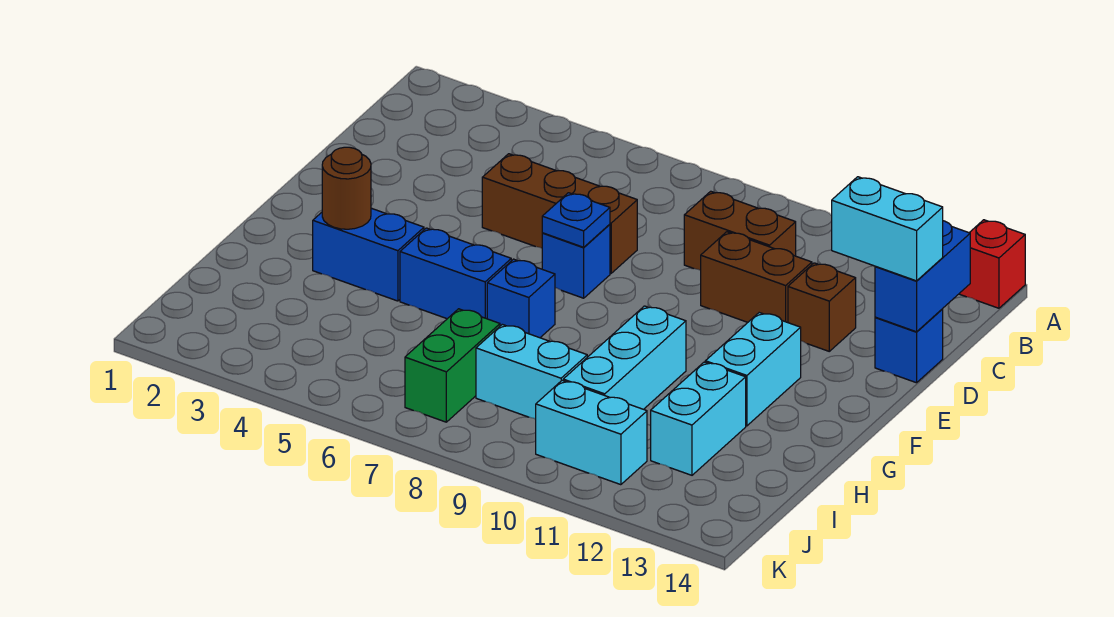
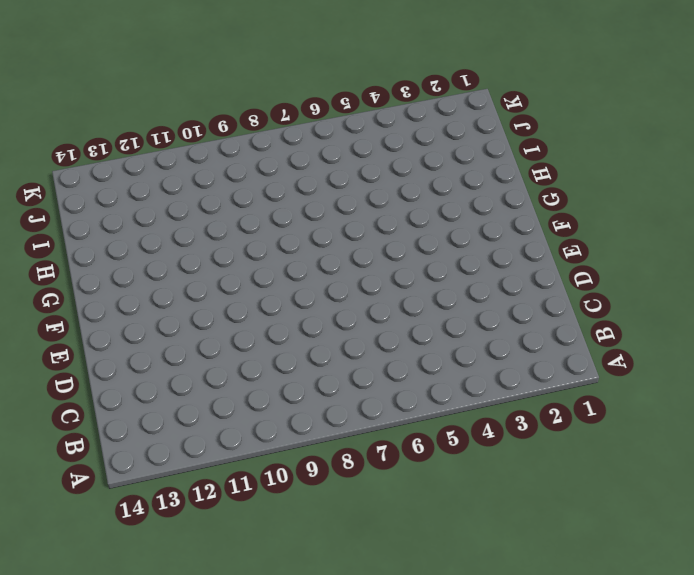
none -> red brick A14 level 1
none -> brown brick C9:C10 level 1
none -> brown brick D5:D7 level 1

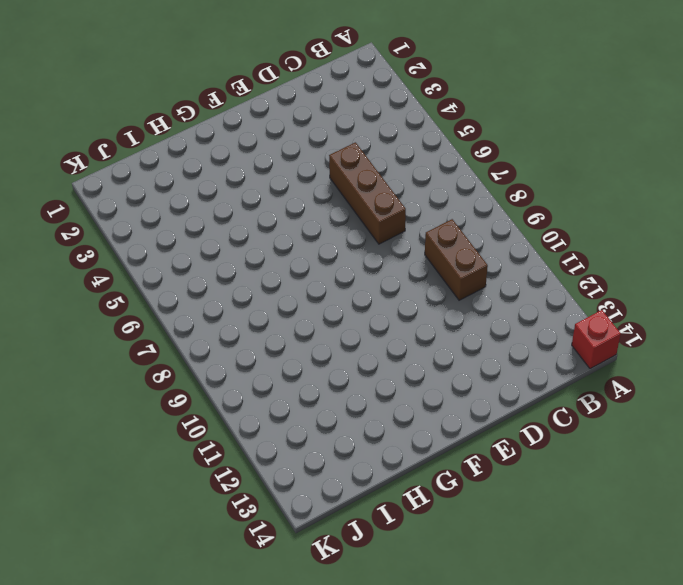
none -> brown brick D10:D11 level 1
none -> brown brick D12 level 1
none -> blue brick D14 level 1

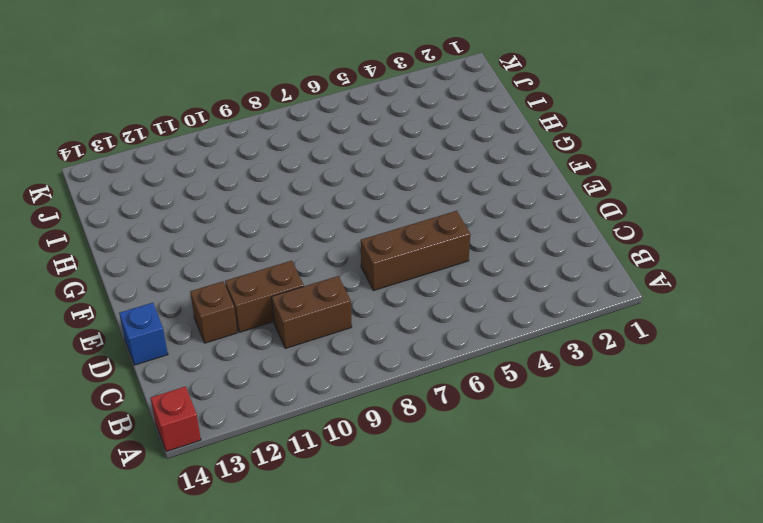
none -> blue brick E7 level 1
none -> cyan brick F12:G12 level 1
none -> blue brick G3:G4 level 1

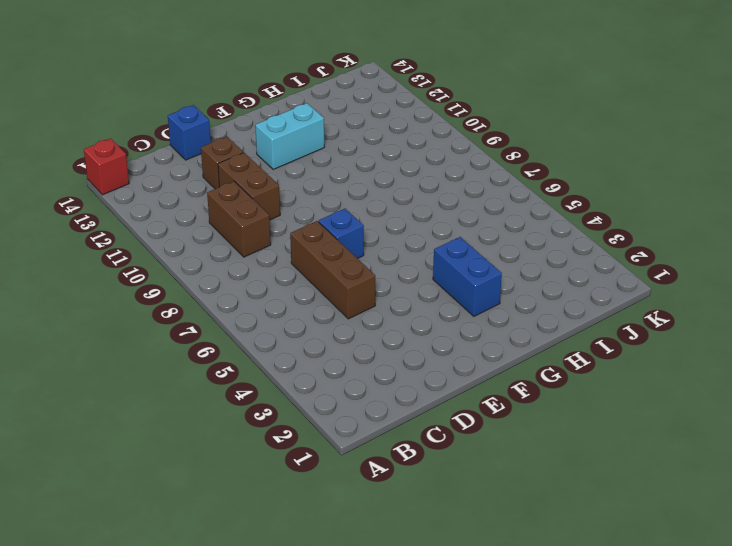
none -> blue brick G5:G6 level 1
none -> blue brick G7 level 1
none -> cyan brick G10:I10 level 1

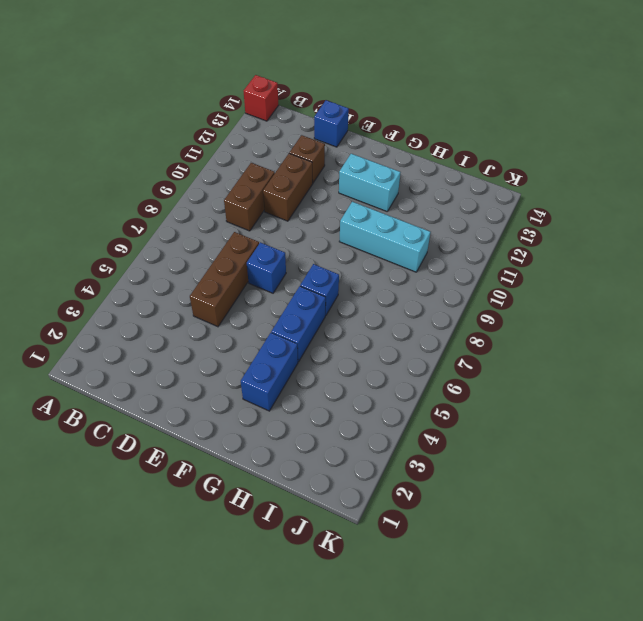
none -> cyan brick H12:I12 level 1
none -> green brick I7:J7 level 1
none -> cyan brick I8:I9 level 1

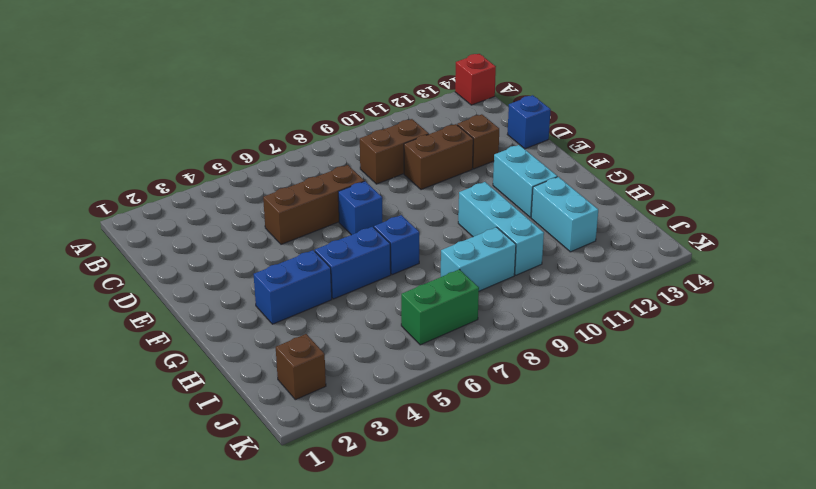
brown brick J2 level 1 -> none
green brick J6:J7 level 1 -> green brick I7:J7 level 1
none -> cyan brick J10:J11 level 1
none -> blue brick C14:D14 level 2
none -> blue plate E7 level 2

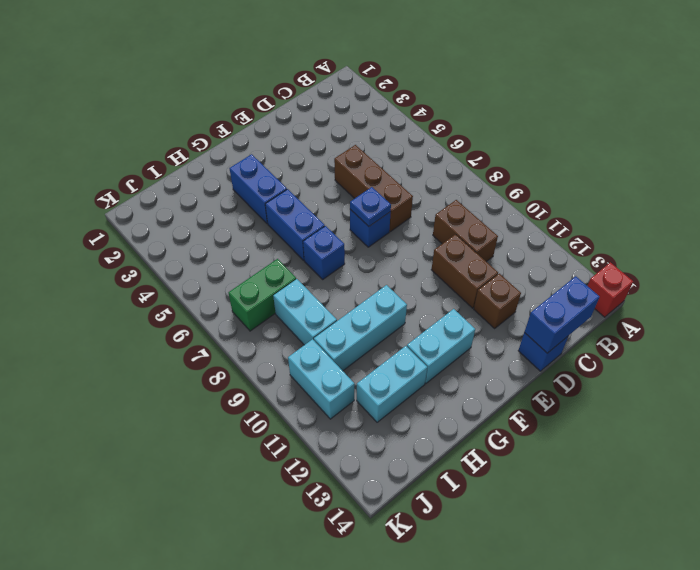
none -> brown round brick G3 level 2
none -> cyan brick D13:D14 level 3

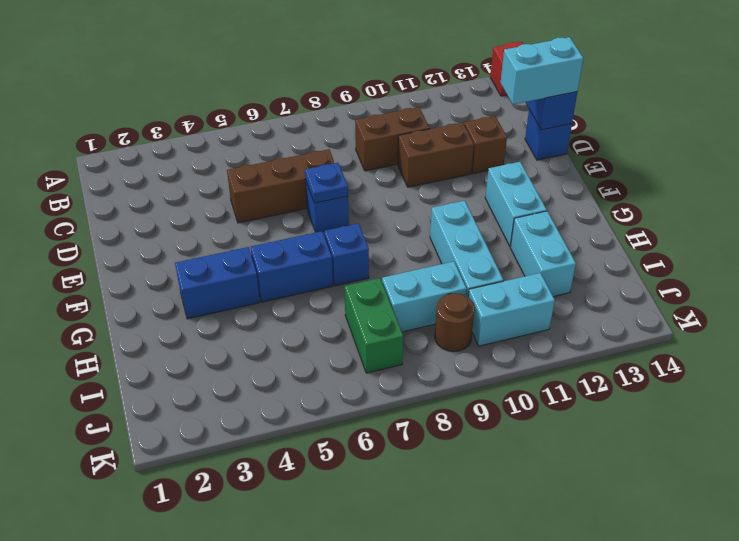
brown round brick J9 level 1 -> brown round brick G3 level 2

